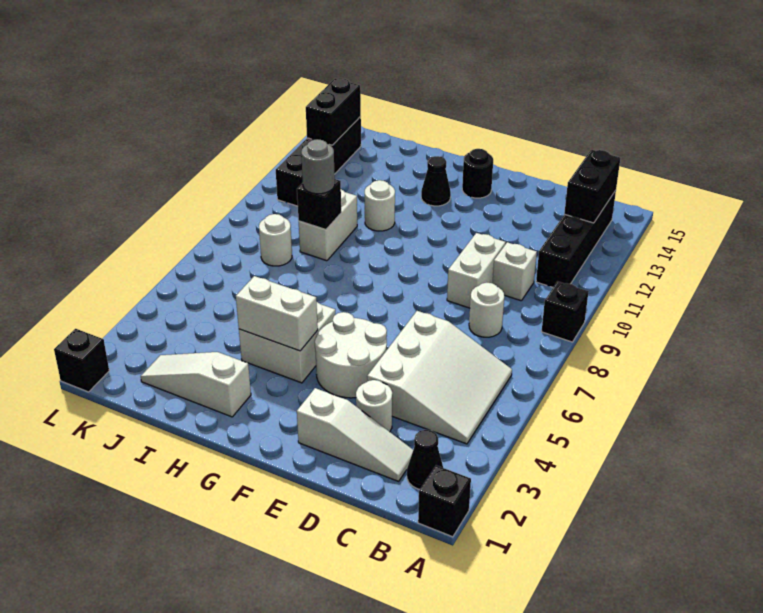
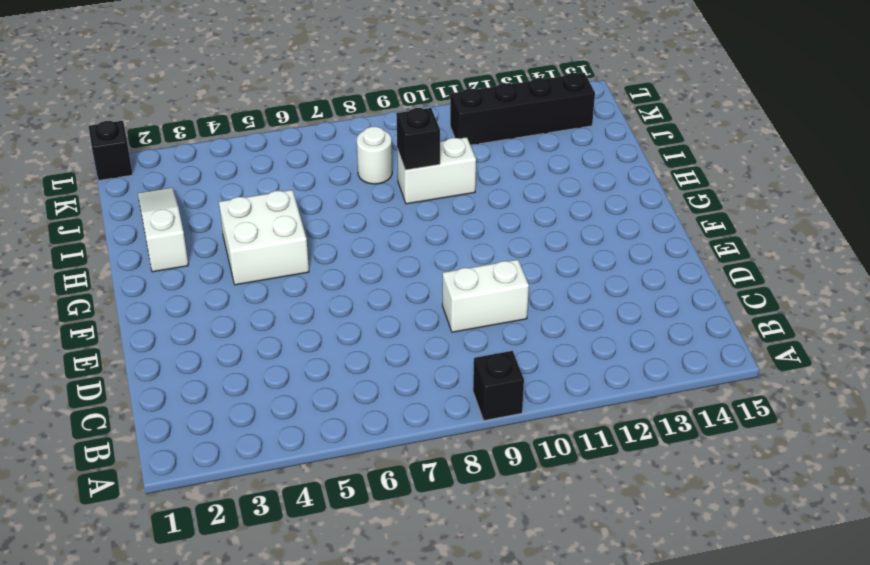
none -> black brick A1 level 1
none -> black cone B2 level 1
none -> white slope B4:D6 level 1 top D

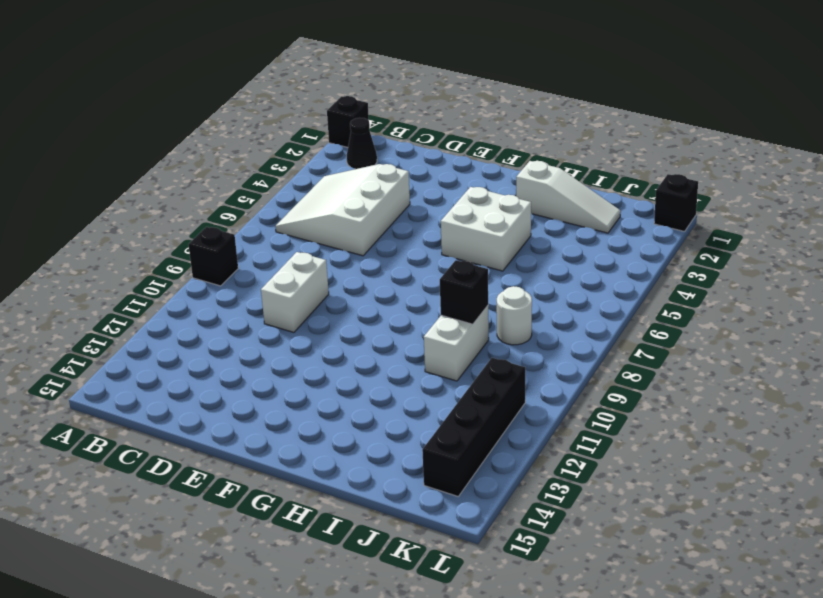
none -> black brick B11:B14 level 1
none -> white slope C2:E2 level 1 top E
none -> white round brick C8 level 1

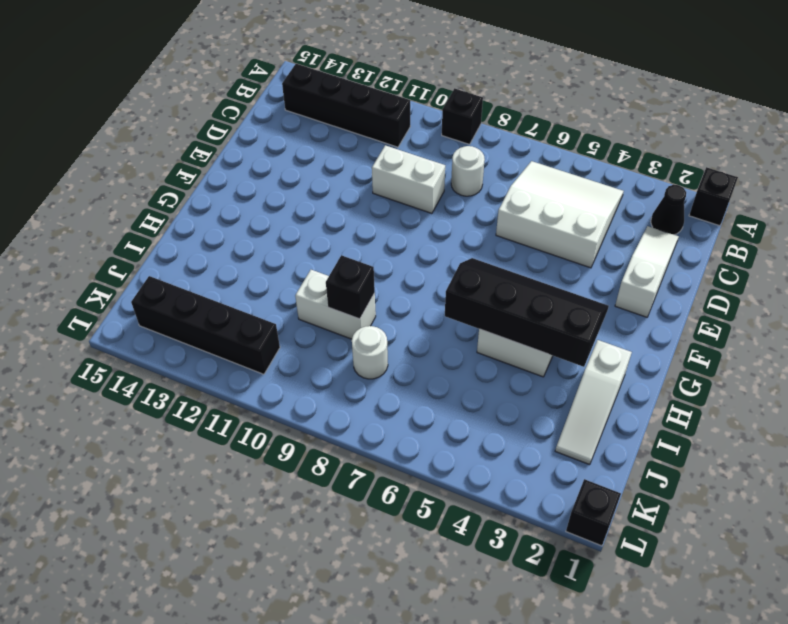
black slope G3:H6 level 2 top H -> white brick G4:H4 level 2
none -> white brick C10 level 1
none -> white round brick D3 level 1
none -> white round brick E4:F5 level 1

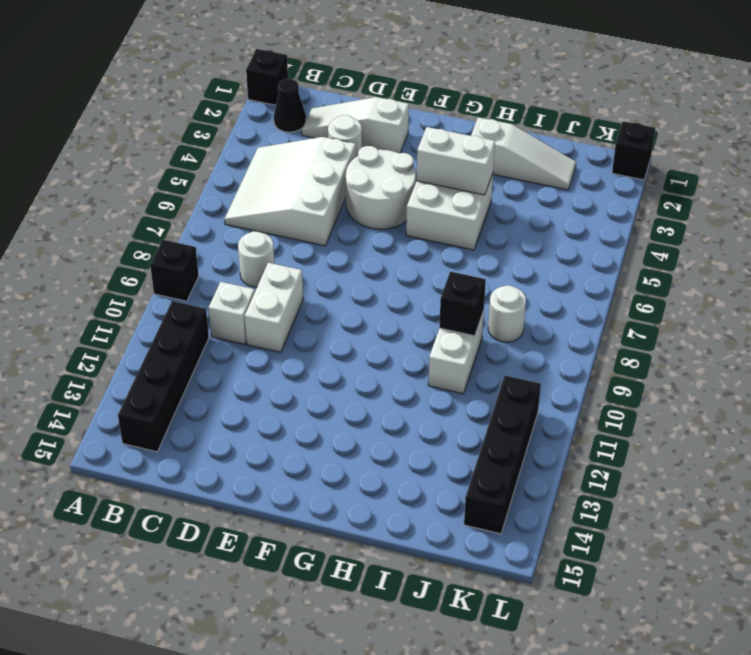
none -> black round brick F14 level 1
none -> black cone G13 level 1
none -> white round brick H11 level 1

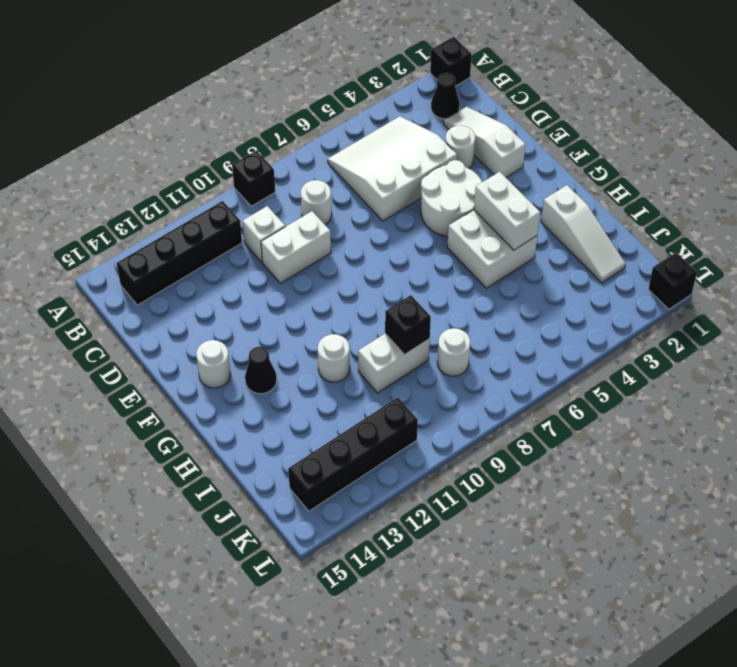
white round brick F14 level 1 -> black round brick F14 level 1
none -> black brick B13:B14 level 2
none -> black brick K13:K14 level 2
none -> grey round brick I9 level 3

